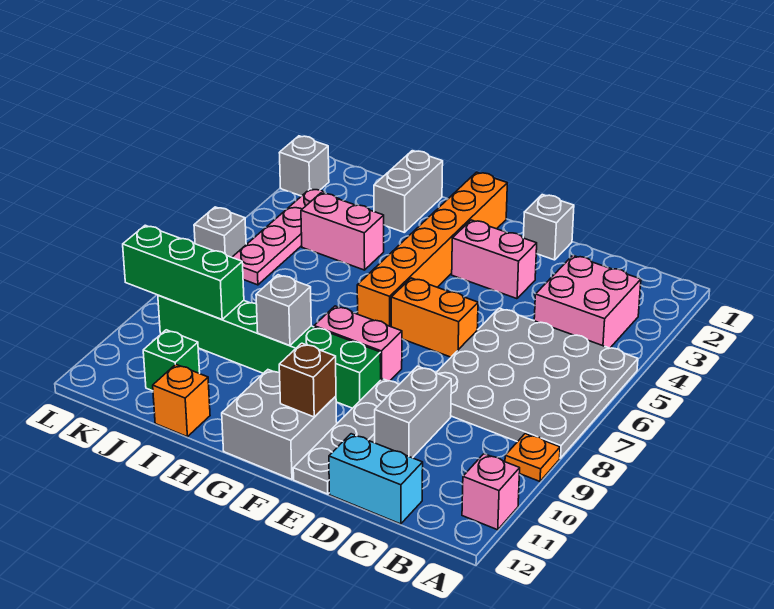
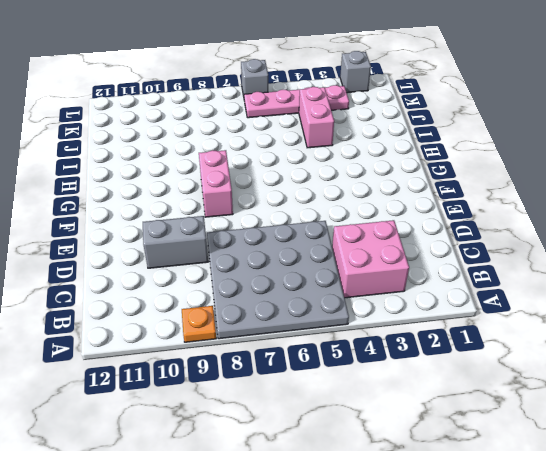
none -> pink brick A11 level 1
none -> cyan brick C12:D12 level 1
none -> grey brick E1 level 1

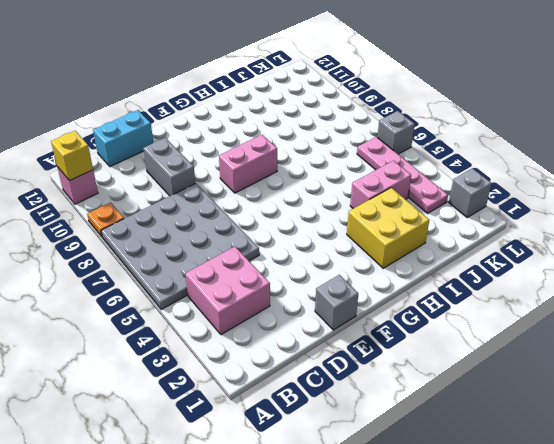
yellow brick A11 level 2 -> none
yellow brick H2:I3 level 1 -> grey brick I1:I2 level 1
none -> pink brick E3:F3 level 1
none -> orange brick E6:F6 level 1
none -> grey plate E9:E12 level 1

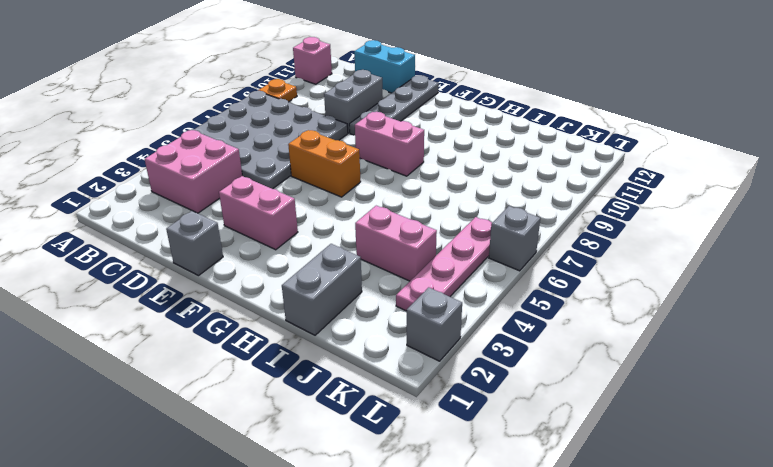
none -> green brick F9:K9 level 1
none -> grey brick F11:G12 level 1
none -> orange brick G1:G6 level 1

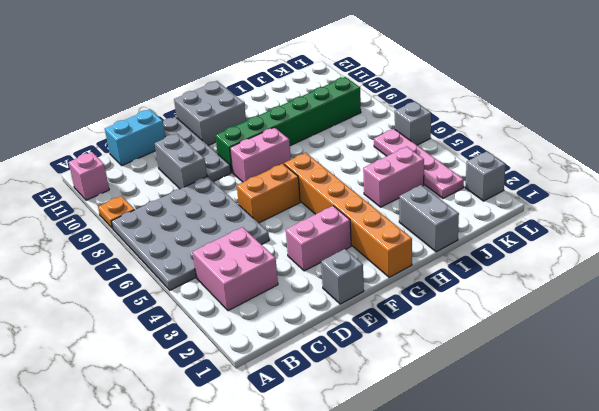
none -> orange brick I12 level 1
none -> green brick J11 level 1
none -> brown brick F11 level 2

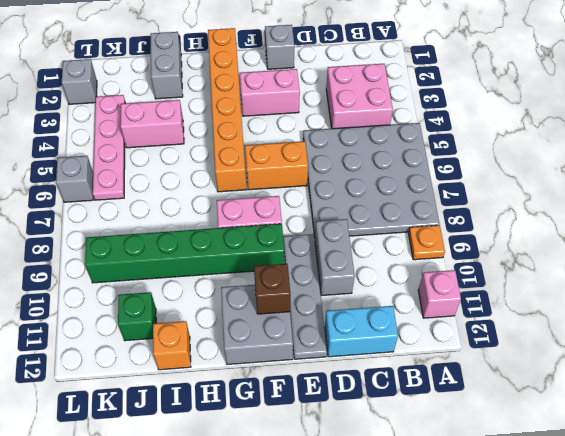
none -> grey brick H9 level 2
none -> green brick J9:L9 level 2

